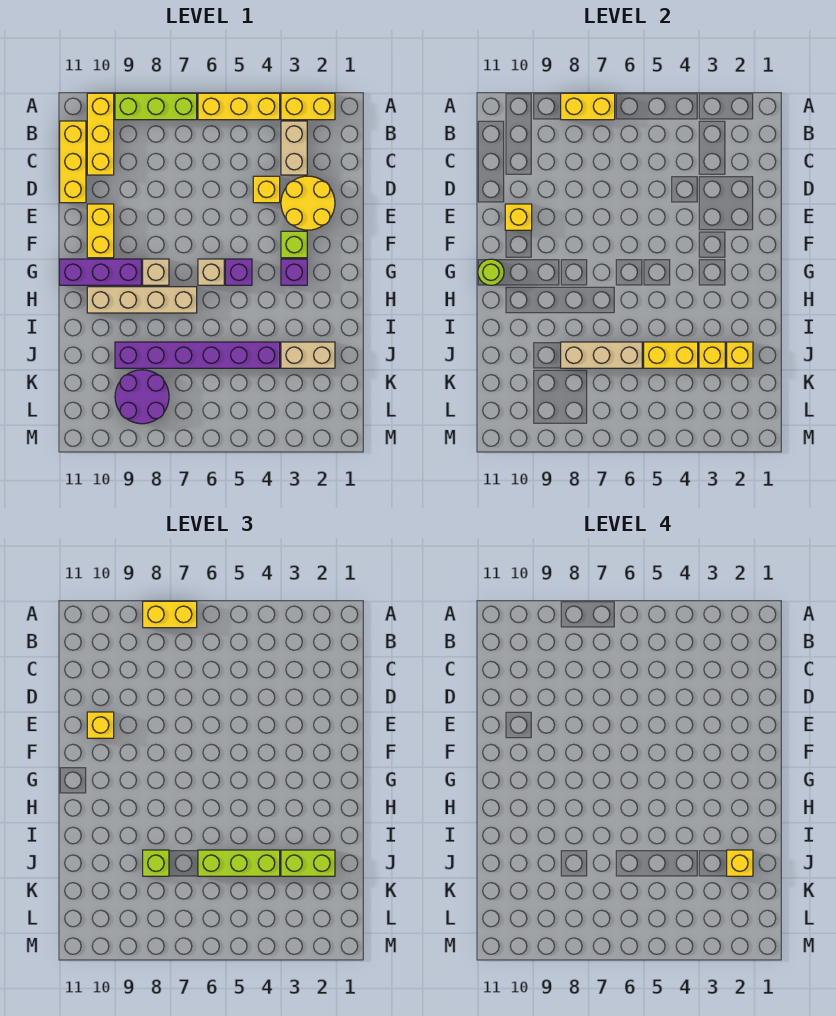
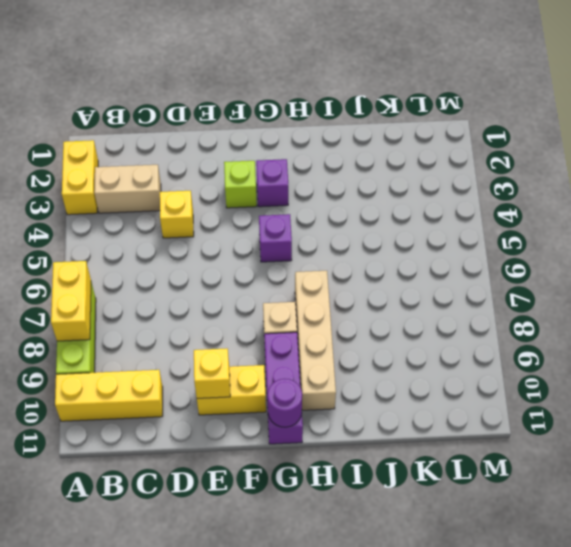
purple round brick G11 level 2 -> lime round brick G11 level 2
none -> yellow brick A4:A6 level 1
none -> yellow brick B11:D11 level 1
none -> yellow round brick D2:E3 level 1
none -> tan brick G6 level 1

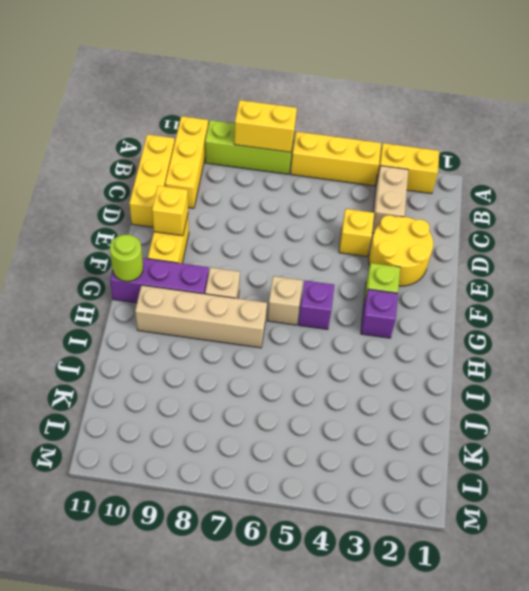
none -> tan brick J2:J3 level 1
none -> purple brick J4:J9 level 1
none -> purple round brick K8:L9 level 1
none -> yellow brick J2 level 2

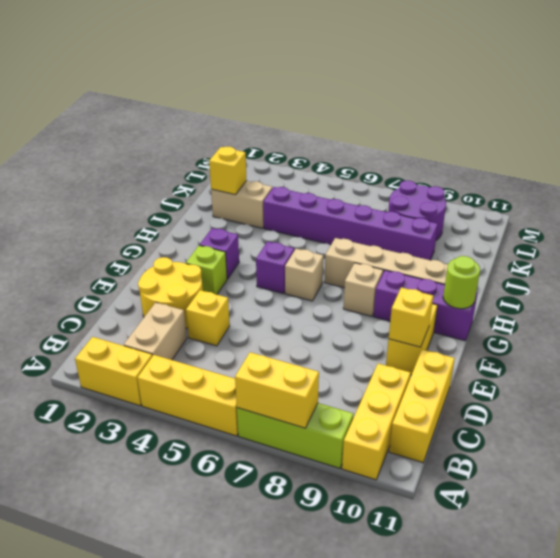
none -> yellow brick J3 level 2
none -> yellow brick J4:J5 level 2
none -> tan brick J6:J8 level 2
none -> yellow brick A7:A8 level 3

